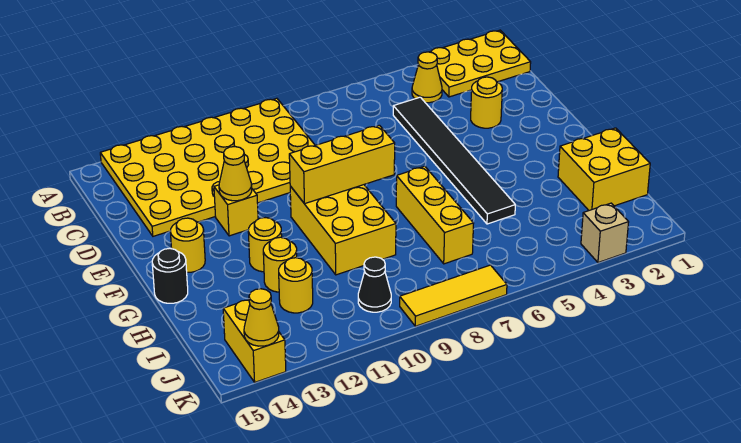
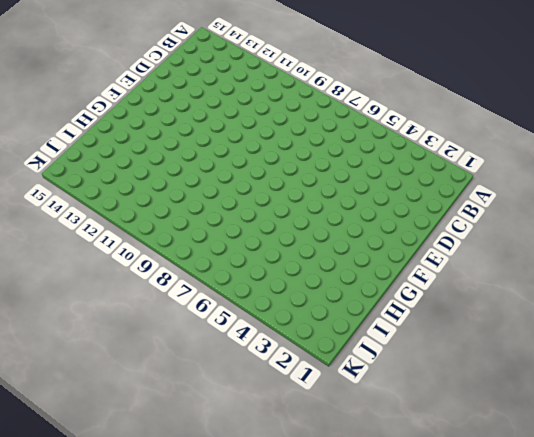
none -> yellow plate A1:B3 level 1
none -> yellow plate A9:D14 level 1
none -> yellow cone B4 level 1

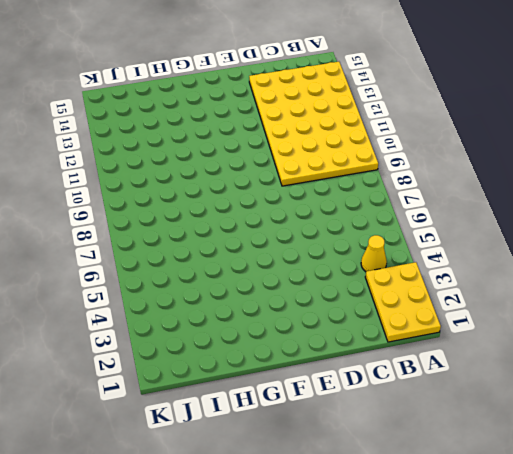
none -> black tile C5:H5 level 1
none -> yellow round brick D3 level 1
none -> yellow brick E12 level 1

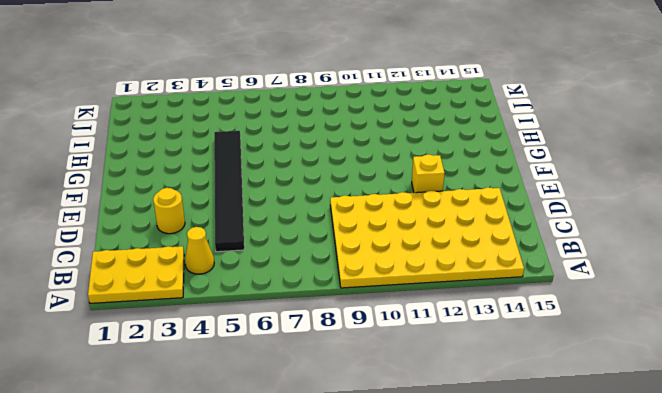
none -> yellow brick F9:H10 level 1
none -> yellow round brick F14 level 1
none -> yellow brick G7:I7 level 1

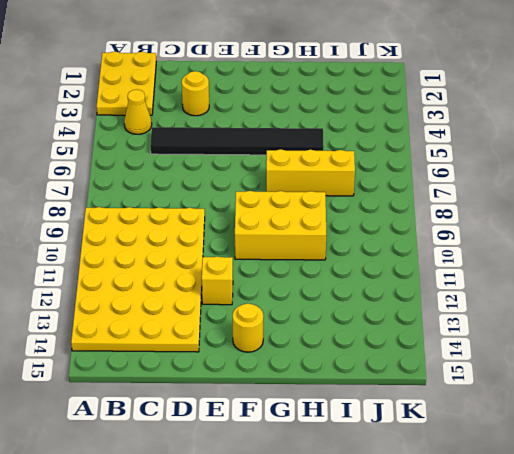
none -> yellow round brick G12 level 1
none -> black round brick G15 level 1
none -> yellow brick H1:I2 level 1

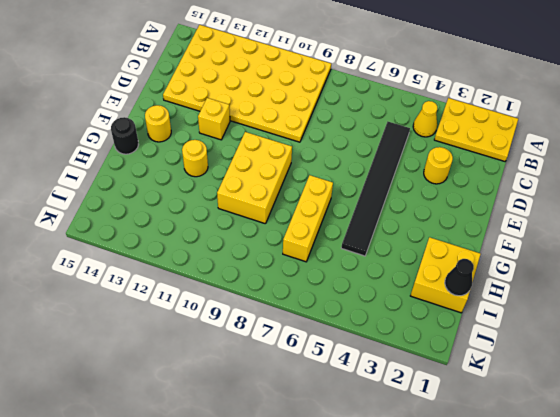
black cone I1 level 2 -> black cone J10 level 1
none -> yellow round brick H12 level 1
none -> yellow round brick I12 level 1
none -> yellow brick J14:K14 level 1

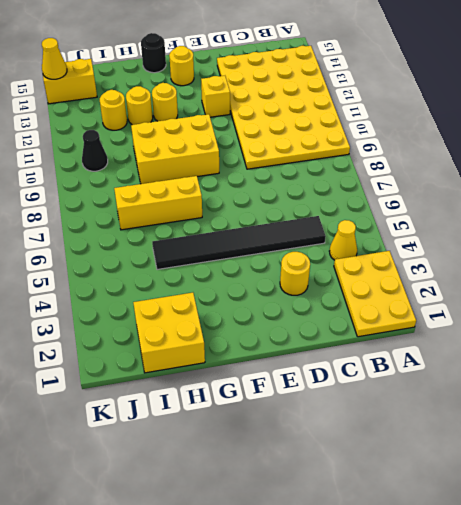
none -> tan brick K3 level 1
none -> yellow tile K7:K9 level 1
none -> yellow cone E12 level 2

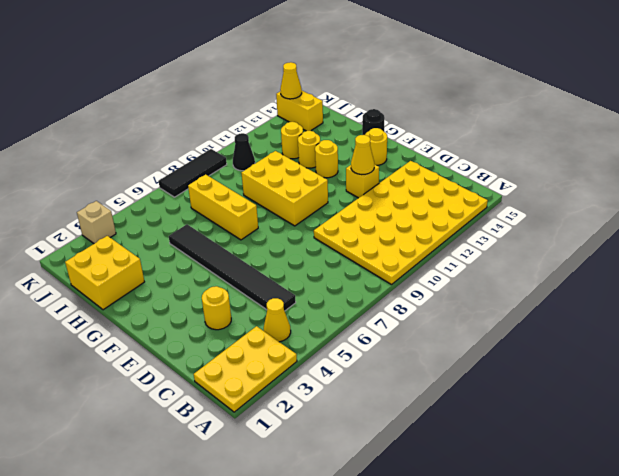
black tile K7:K9 level 1 -> yellow tile K7:K9 level 1
none -> yellow brick F8:F10 level 2

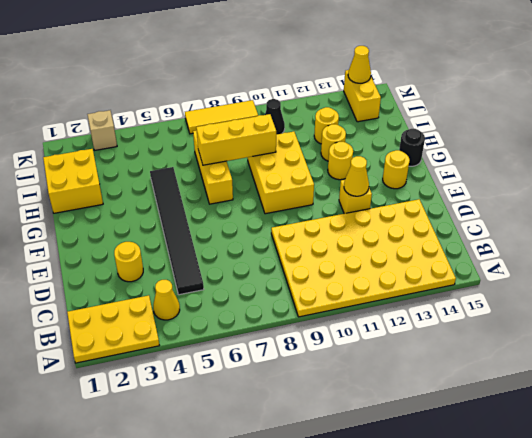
yellow brick H7:H9 level 2 -> yellow brick F8:F10 level 2

